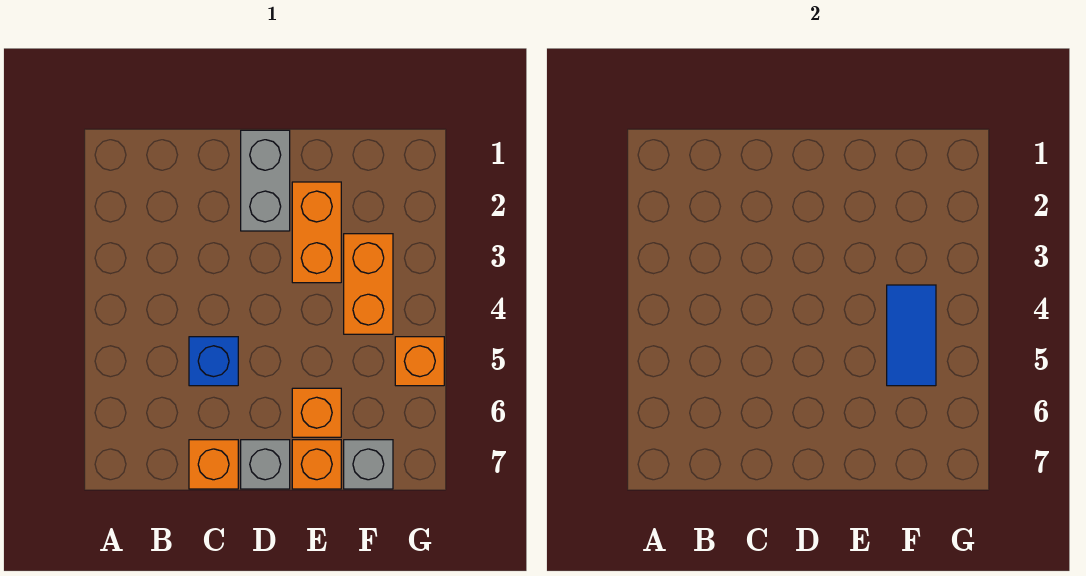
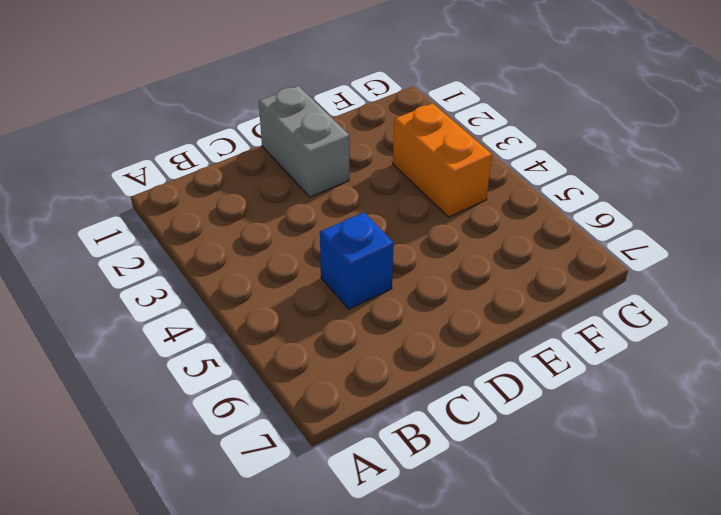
none -> orange brick C7 level 1
none -> grey brick D7 level 1

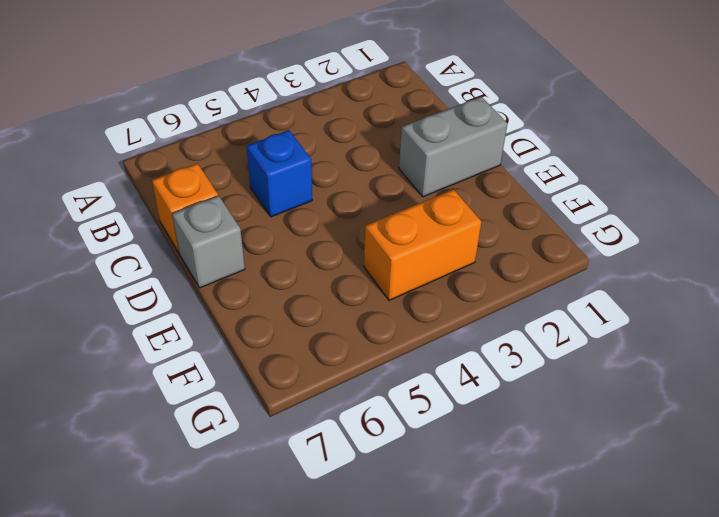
none -> orange brick E2:E3 level 1
none -> orange brick E6 level 1

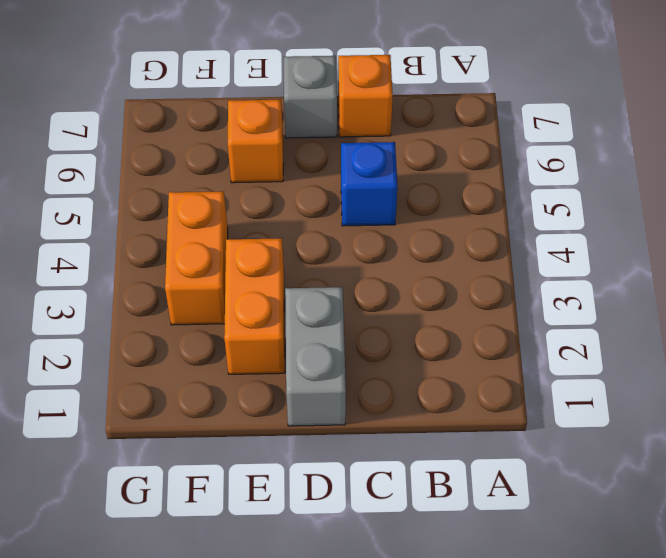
none -> orange brick E7 level 1
none -> grey brick F7 level 1

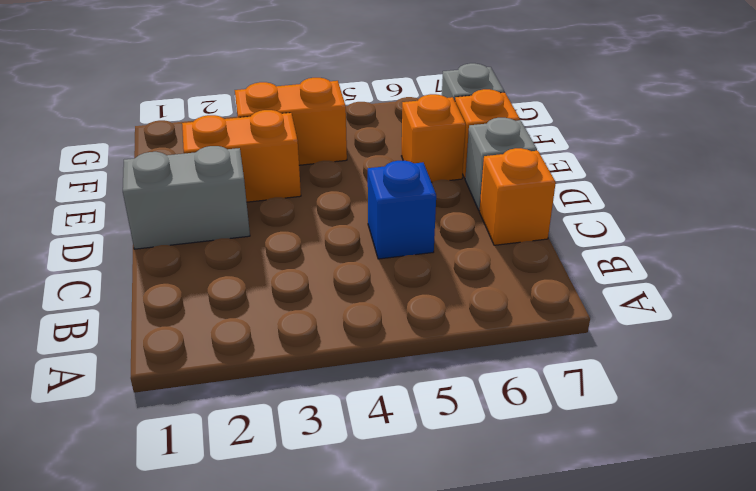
none -> orange brick G5 level 1
none -> blue tile F4:F5 level 2

